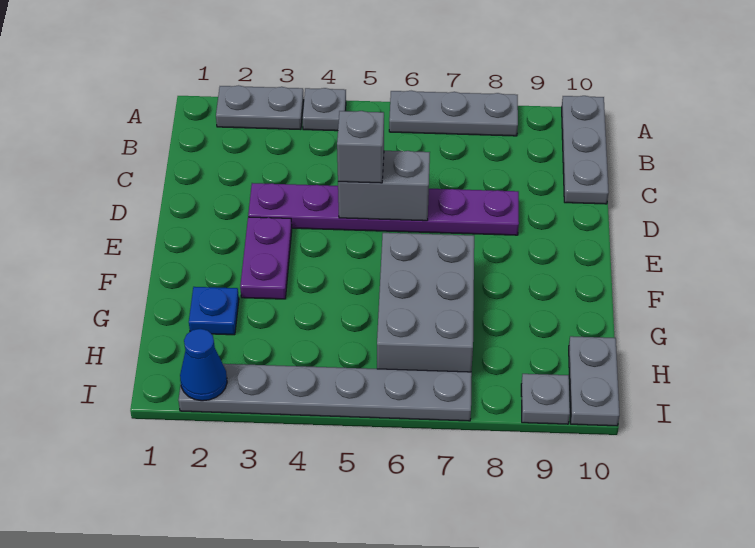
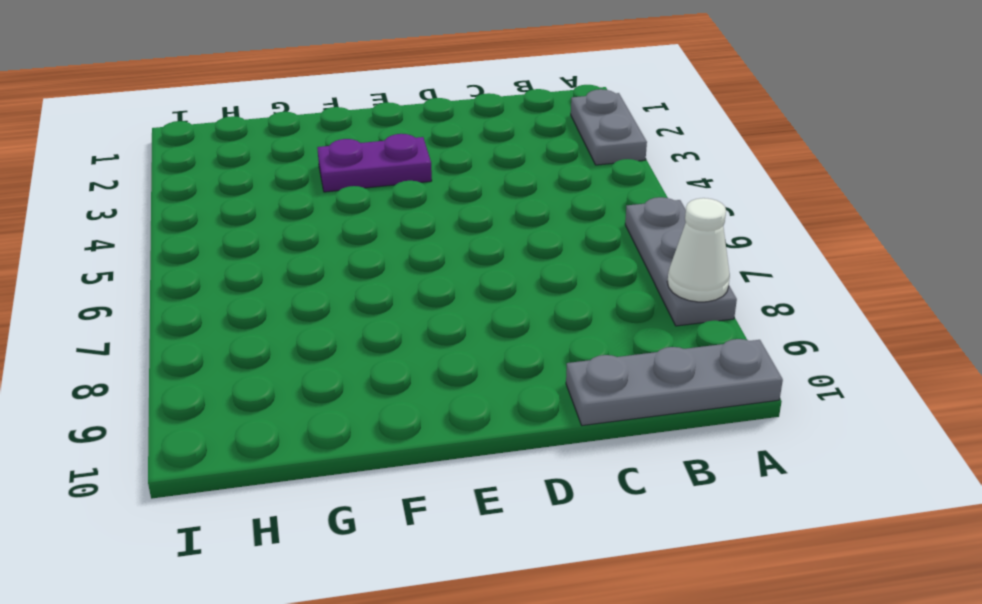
white cone A8 level 2 -> none
none -> grey plate A4 level 1
none -> purple plate D3:D8 level 1
none -> grey brick F6:H7 level 1

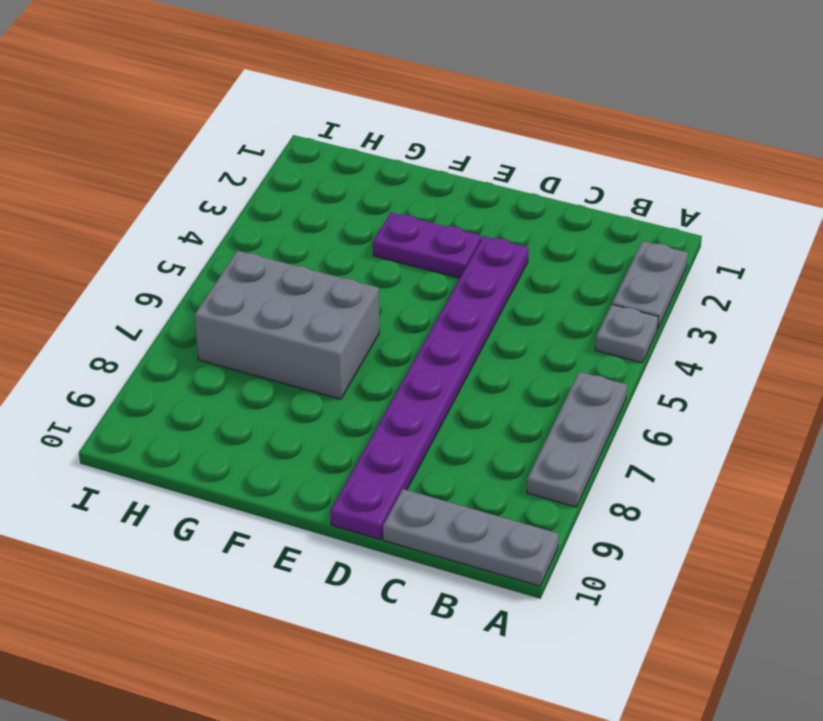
purple plate D3:D10 level 1 -> purple plate D3:D8 level 1
none -> blue plate G2 level 1
none -> grey plate H10:I10 level 1
none -> grey plate I2:I7 level 1

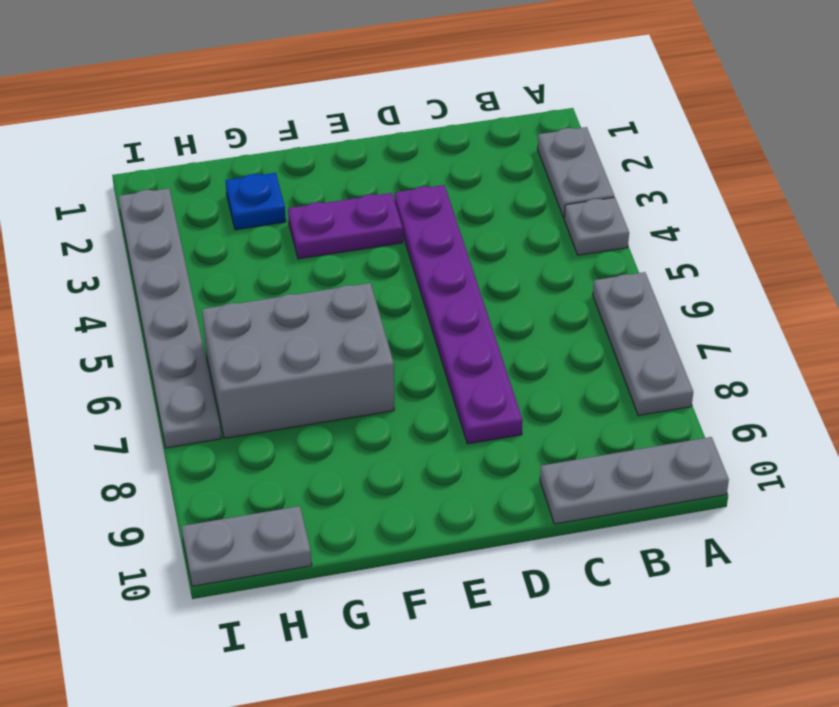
none -> grey plate I9 level 1
none -> grey brick D5:D6 level 2
none -> blue cone I2 level 2

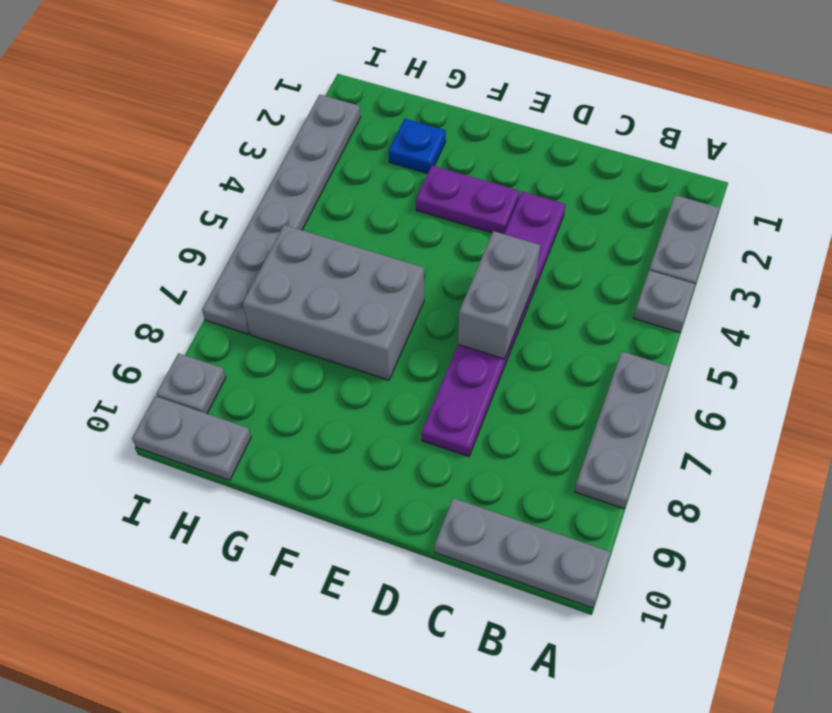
none -> blue cone I2 level 2
none -> grey brick D5 level 3

